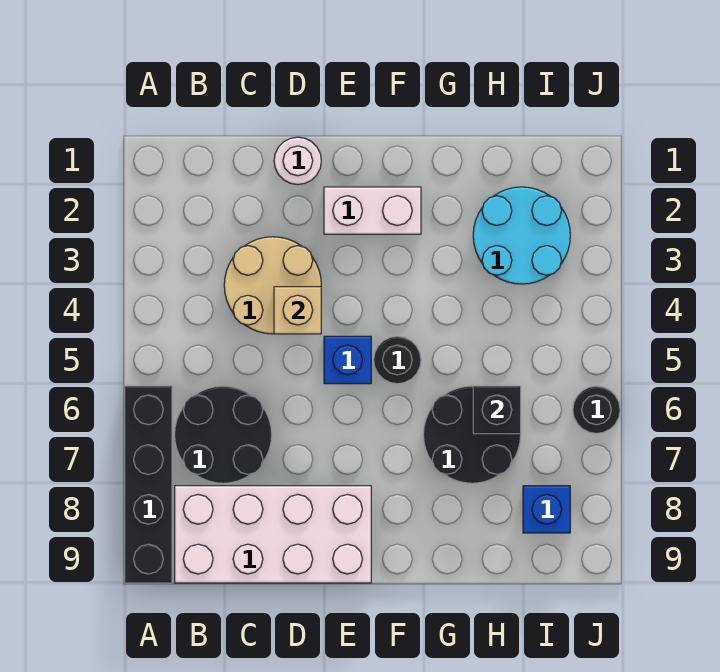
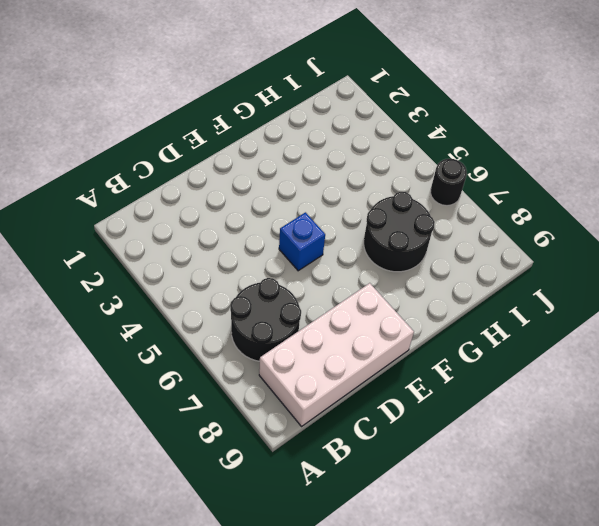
none -> black brick A6:A9 level 1
none -> tan round brick C3:D4 level 1
none -> white round brick D1 level 1

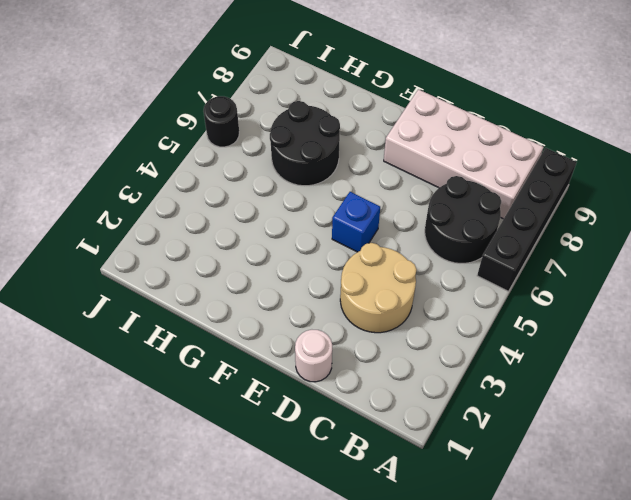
none -> white brick E2:F2 level 1
none -> black round brick F5 level 1
none -> cyan round brick H2:I3 level 1

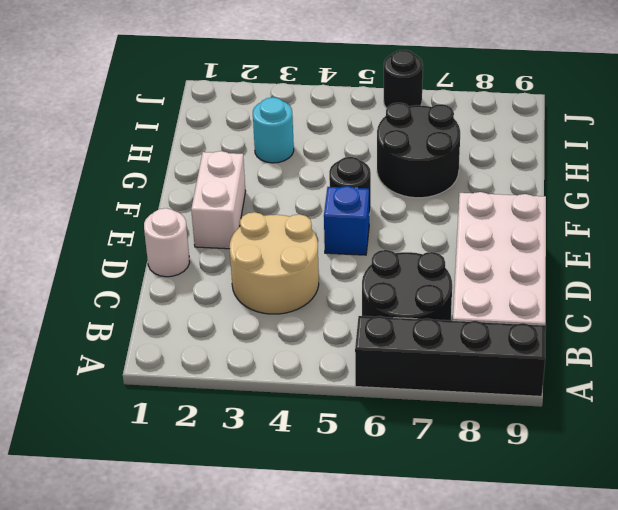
cyan round brick H3 level 1 -> cyan round brick H2:I3 level 1
none -> blue brick I8 level 1
none -> tan brick D4 level 2
none -> black brick H6 level 2

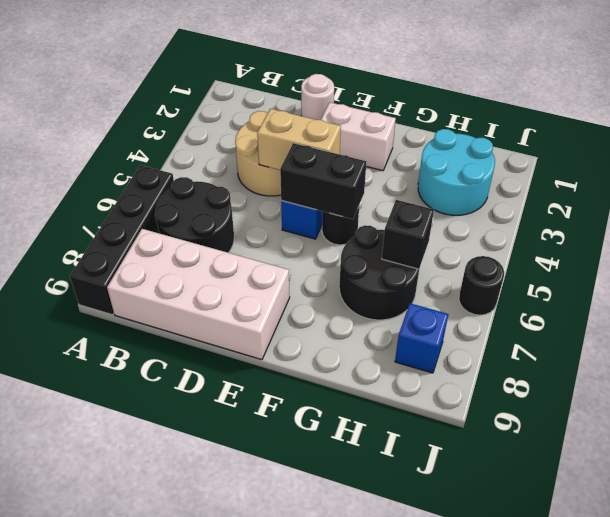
tan brick D4:E4 level 2 -> tan brick D4 level 2
black brick E5:F5 level 2 -> none

